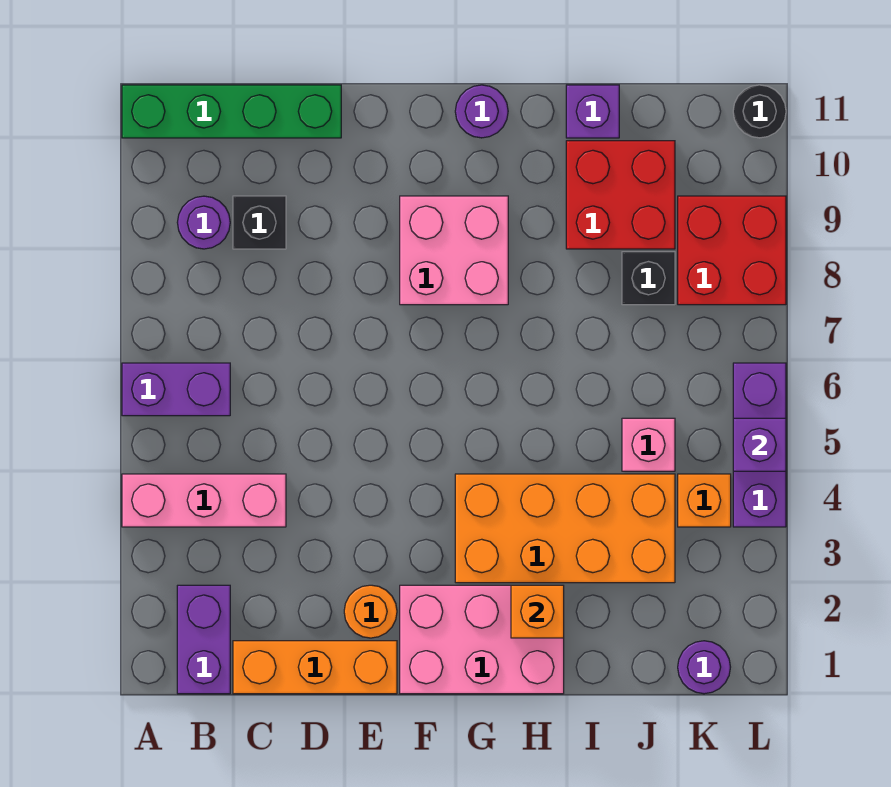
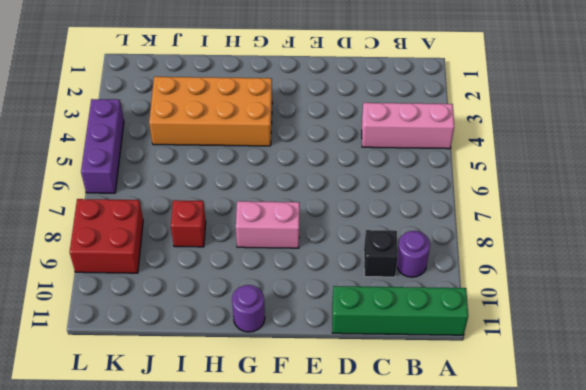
pink brick F8:G8 level 1 -> pink brick F8:G9 level 1
red brick I8 level 1 -> none
none -> purple brick A6:B6 level 1
none -> purple brick B1:B2 level 1
none -> orange brick C1:E1 level 1

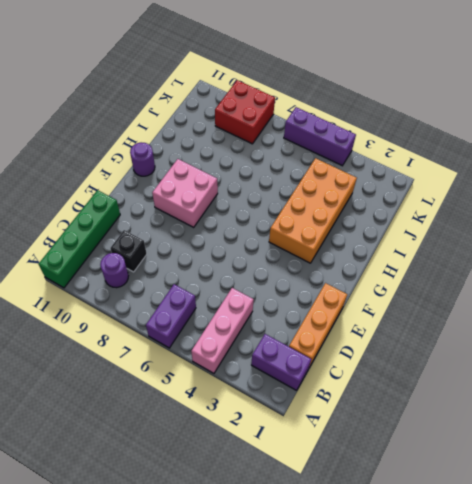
none -> orange round brick E2 level 1
none -> pink brick F1:H2 level 1
none -> red brick I9:J10 level 1

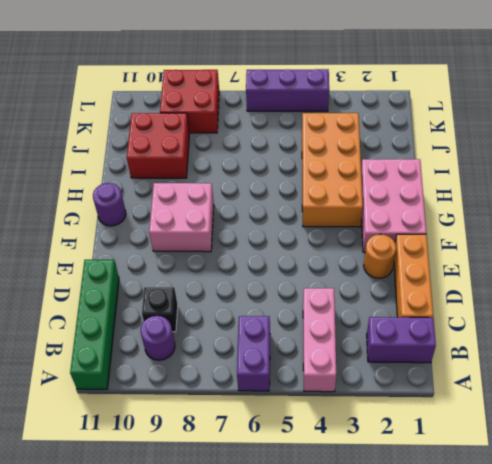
none -> purple brick I11 level 1
none -> pink brick J5 level 1
none -> black brick J8 level 1

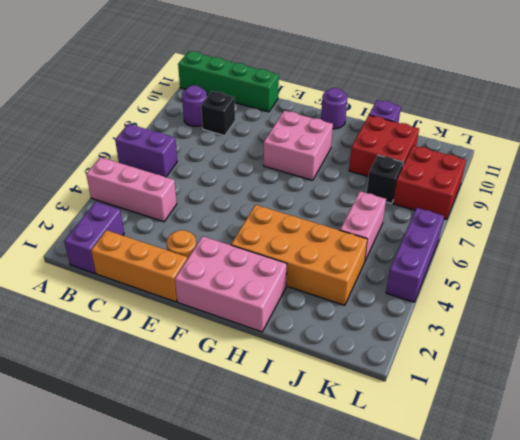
pink brick J5:J6 level 1 -> pink brick J5 level 1
none -> purple round brick K1 level 1
none -> orange brick K4 level 1
none -> black round brick L11 level 1

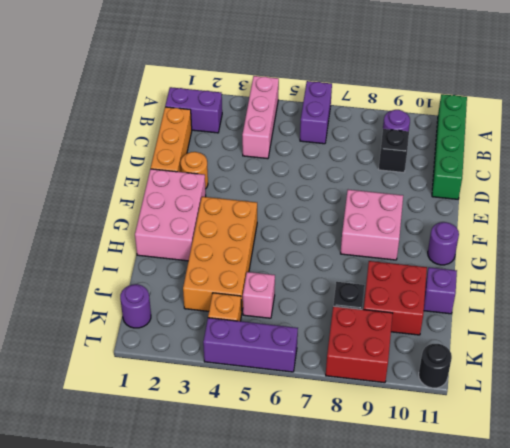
none -> orange brick H2 level 2
none -> purple brick L5 level 2

